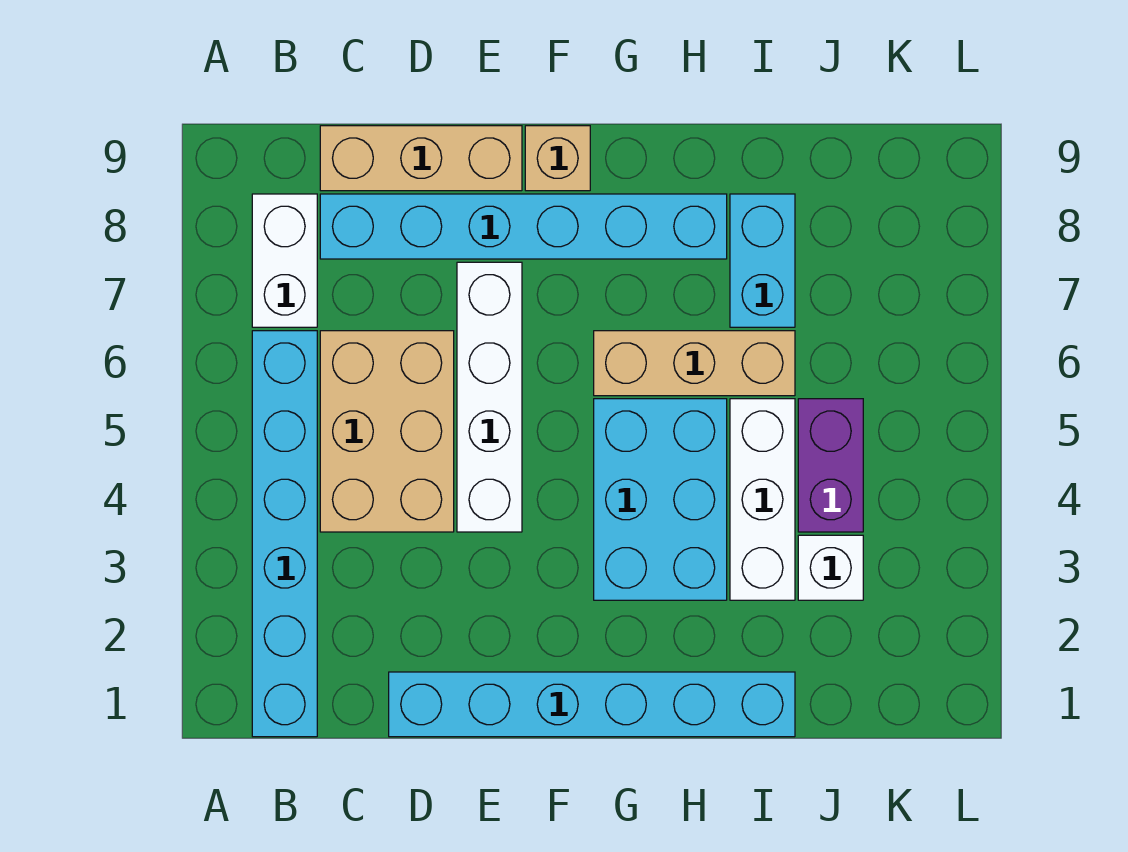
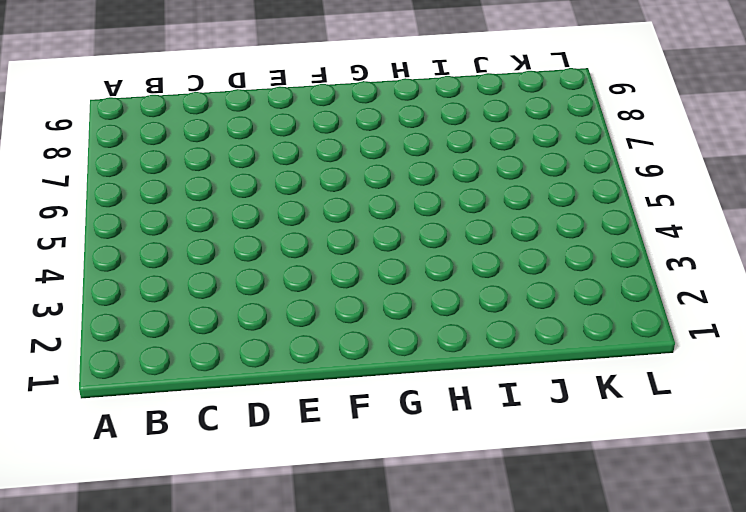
none -> cyan brick B1:B6 level 1
none -> white brick B7:B8 level 1
none -> tan brick C4:D6 level 1

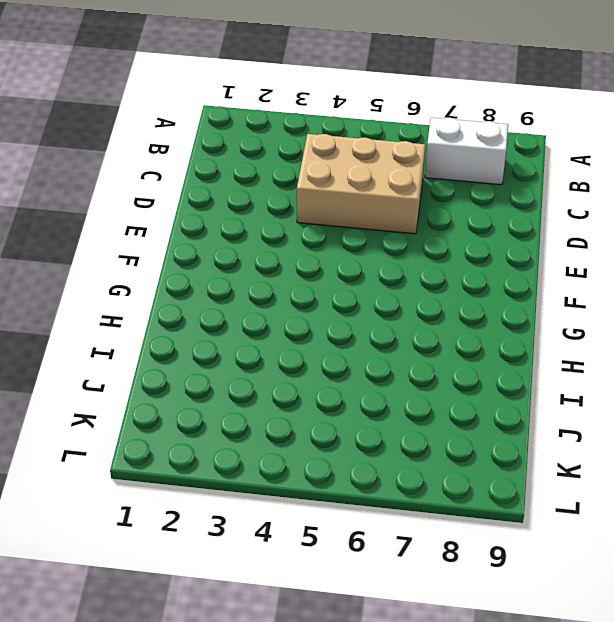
none -> cyan brick B1:B6 level 1
none -> cyan brick C8:H8 level 1
none -> tan brick C9:E9 level 1

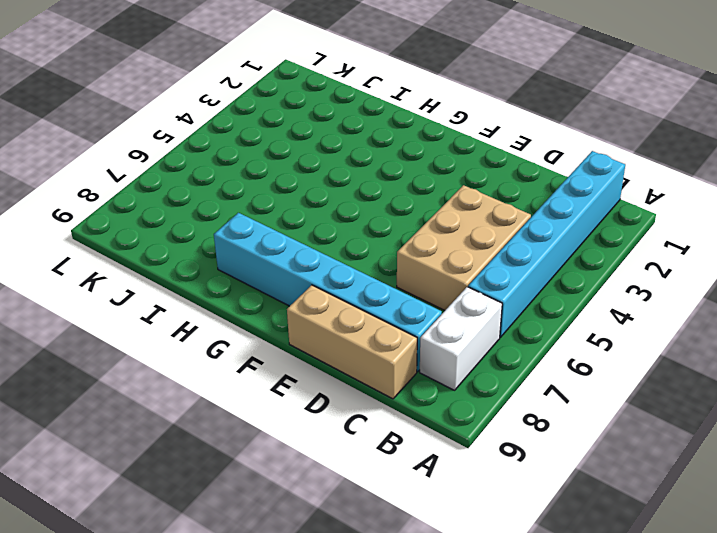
none -> cyan brick D1:I1 level 1
none -> white brick E4:E7 level 1
none -> tan brick F9 level 1

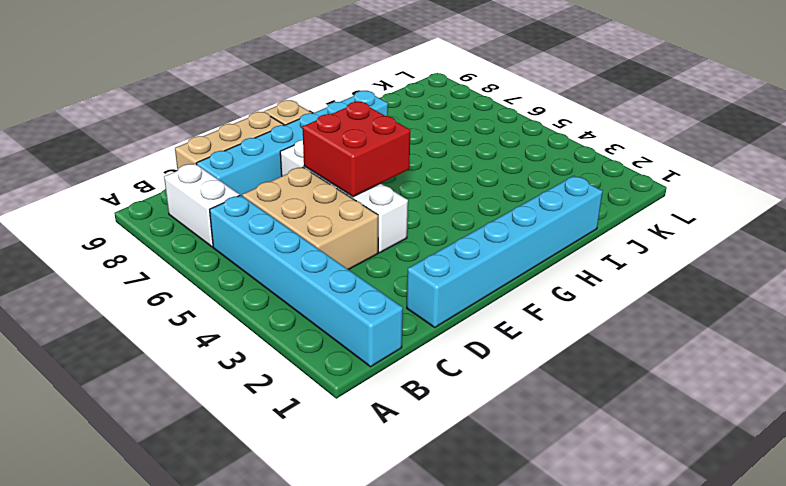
red brick E5:F6 level 2 -> none
none -> cyan brick G3:H5 level 1
none -> tan brick G6:I6 level 1
none -> white brick I3:I5 level 1

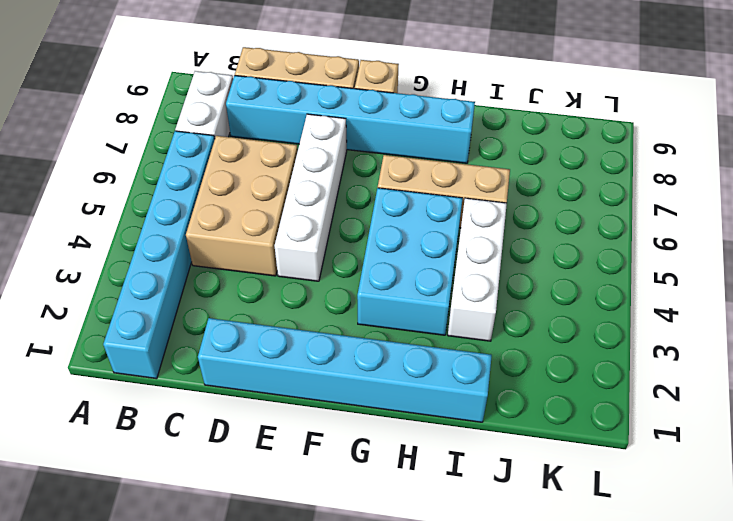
none -> cyan brick I7:I8 level 1
none -> white brick J3 level 1
none -> purple brick J4:J5 level 1

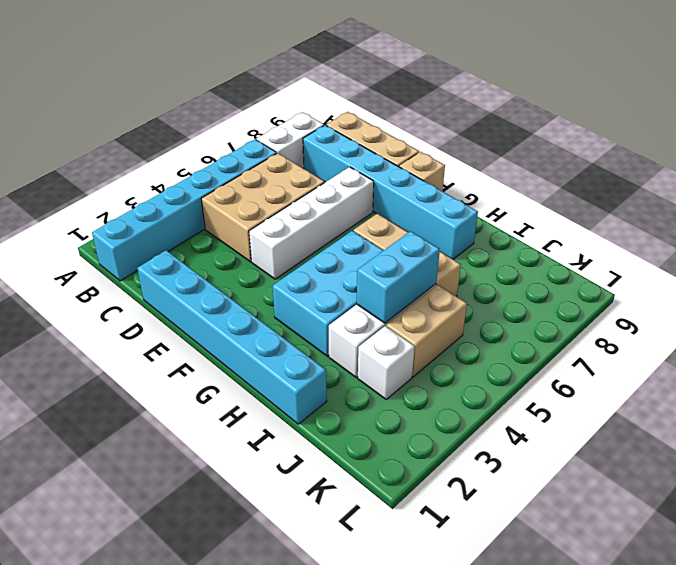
cyan brick I4:I5 level 2 -> cyan brick I7:I8 level 1
tan brick J4:J5 level 1 -> purple brick J4:J5 level 1

